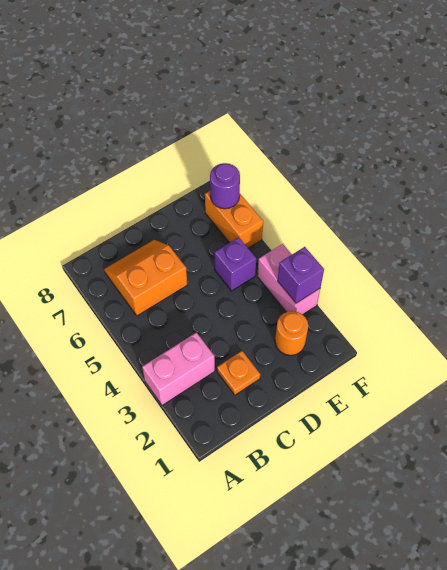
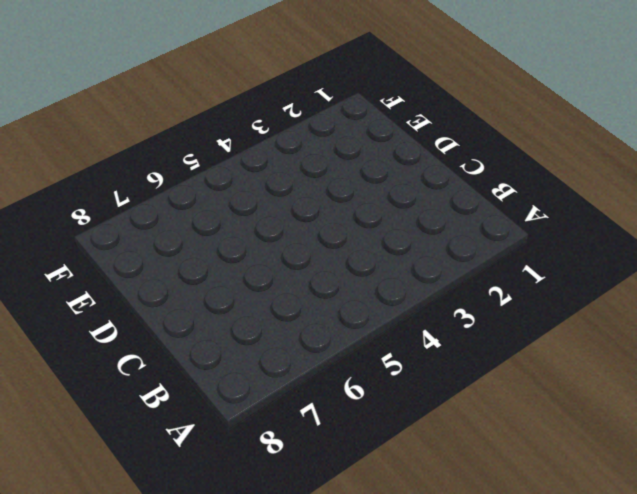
none -> pink brick A3:B3 level 1
none -> orange slope B6:C7 level 1 top 6

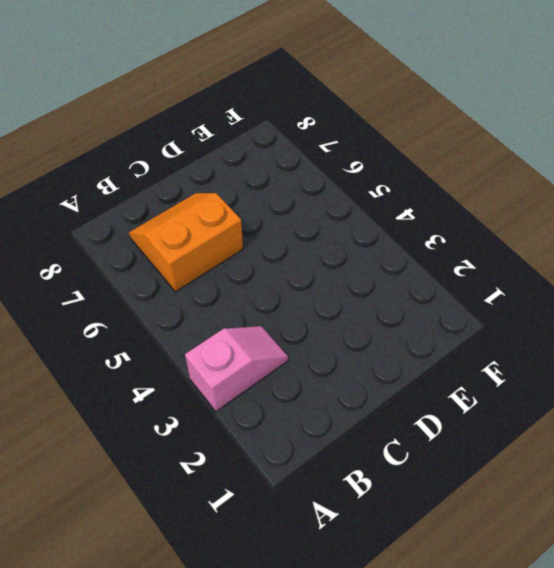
pink slope A3:B3 level 1 top A -> pink brick A3:B3 level 1
none -> orange plate C2 level 1
none -> orange round brick E2 level 1

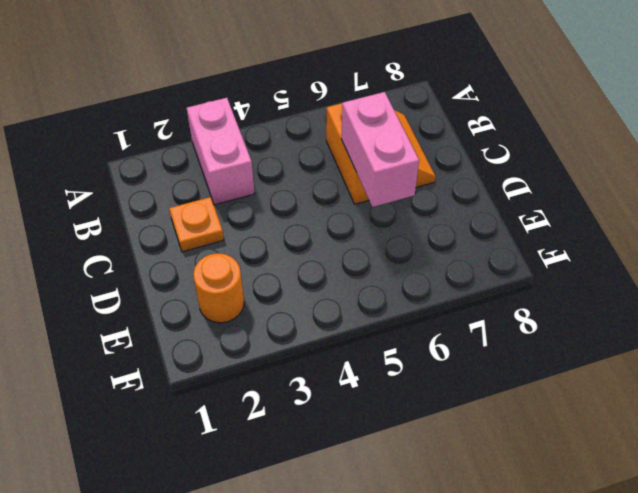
pink brick C6:D6 level 2 -> pink brick F3:F4 level 1
none -> purple brick E5 level 1
none -> orange brick F6:F7 level 1

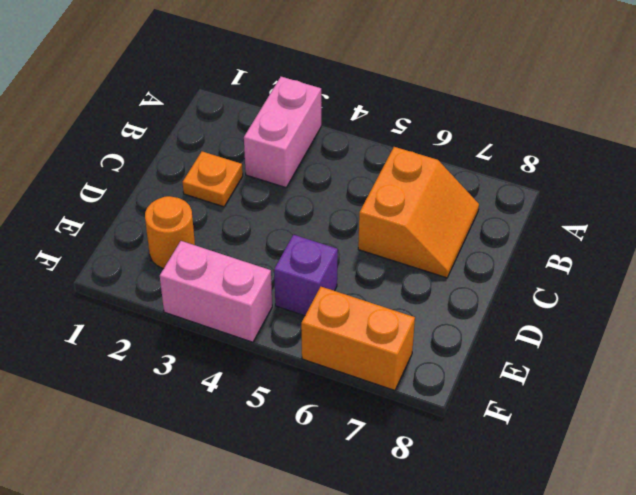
none -> purple brick F3 level 2
none -> purple round brick F7 level 2

